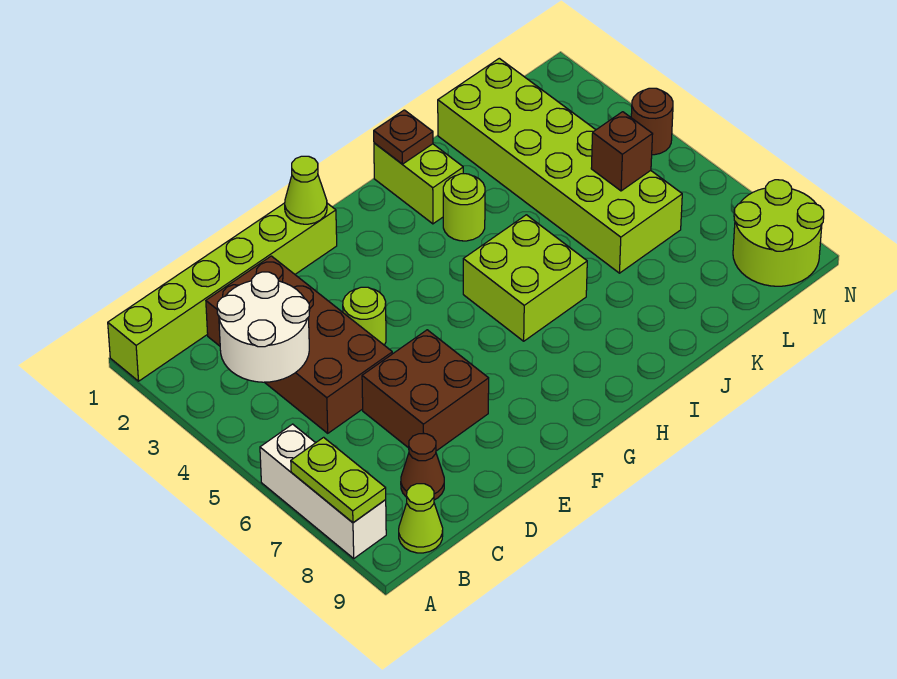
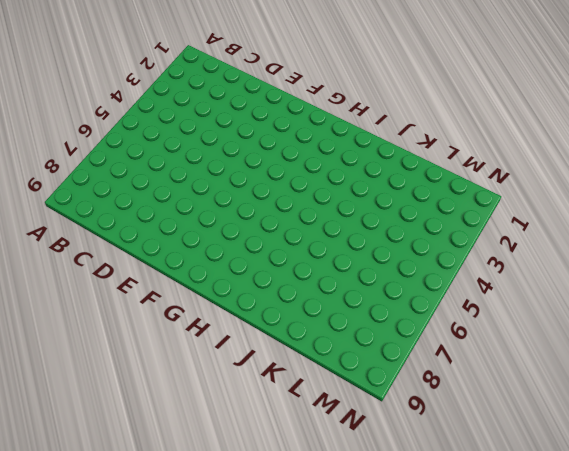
none -> lime brick A1:F1 level 1
none -> white brick A6:A8 level 1
none -> lime cone B9 level 1

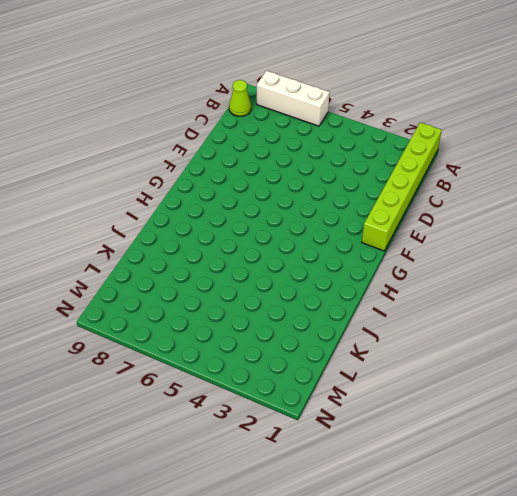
none -> brown brick C2:D5 level 1
none -> brown cone C8 level 1
none -> brown brick D6:E7 level 1

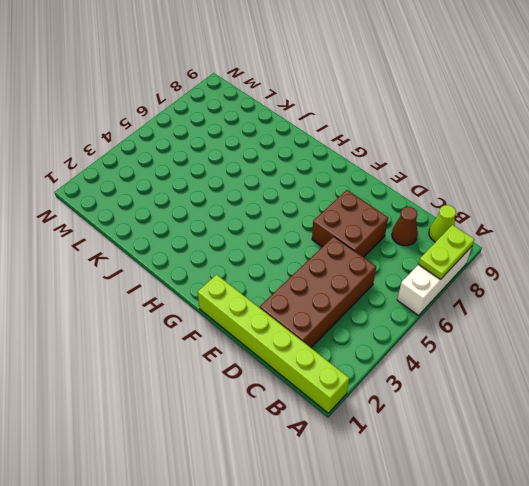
none -> lime round brick E4 level 1
none -> lime brick H5:I6 level 1
none -> lime brick I1:I2 level 1

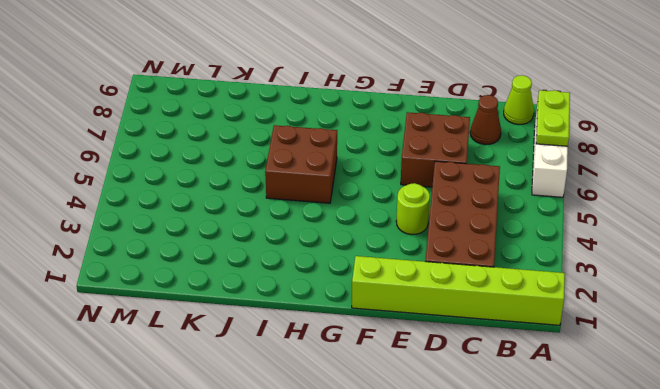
brown brick H5:I6 level 1 -> lime brick H5:I6 level 1
none -> lime brick I1:I2 level 1
none -> lime round brick I3 level 1
none -> lime brick K1:L6 level 1

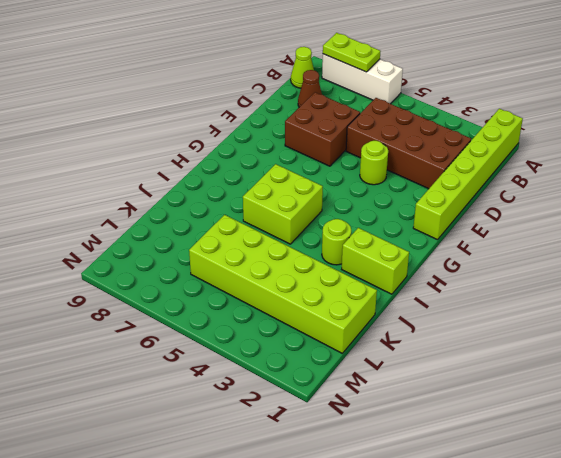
none -> lime round brick M8:N9 level 1
none -> brown round brick N4 level 1
none -> white round brick B3:C4 level 2

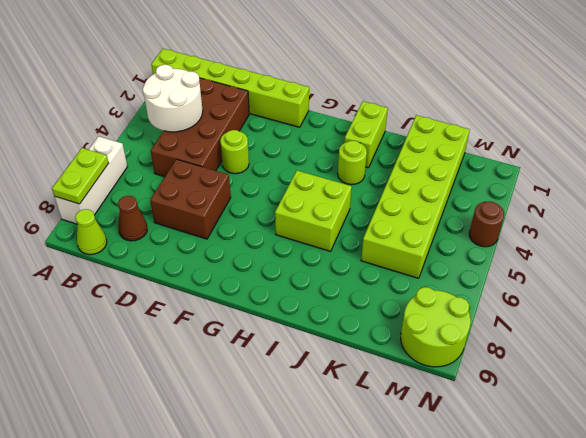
none -> lime cone F1 level 2
none -> brown plate I1 level 2
none -> brown brick L5 level 2

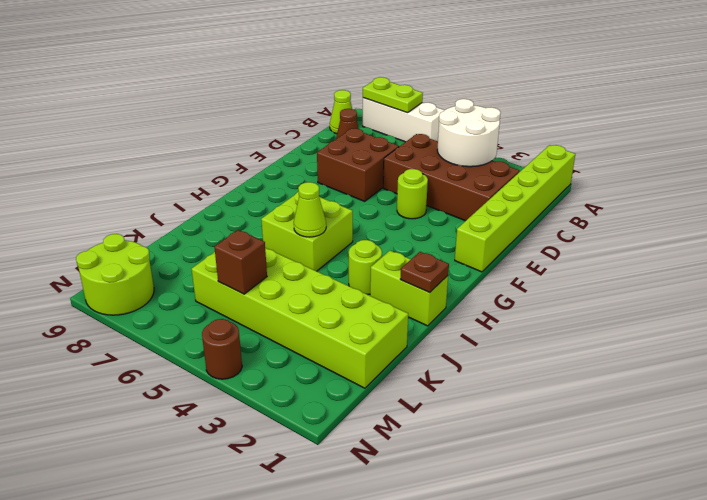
lime cone I5 level 2 -> lime cone F1 level 2

